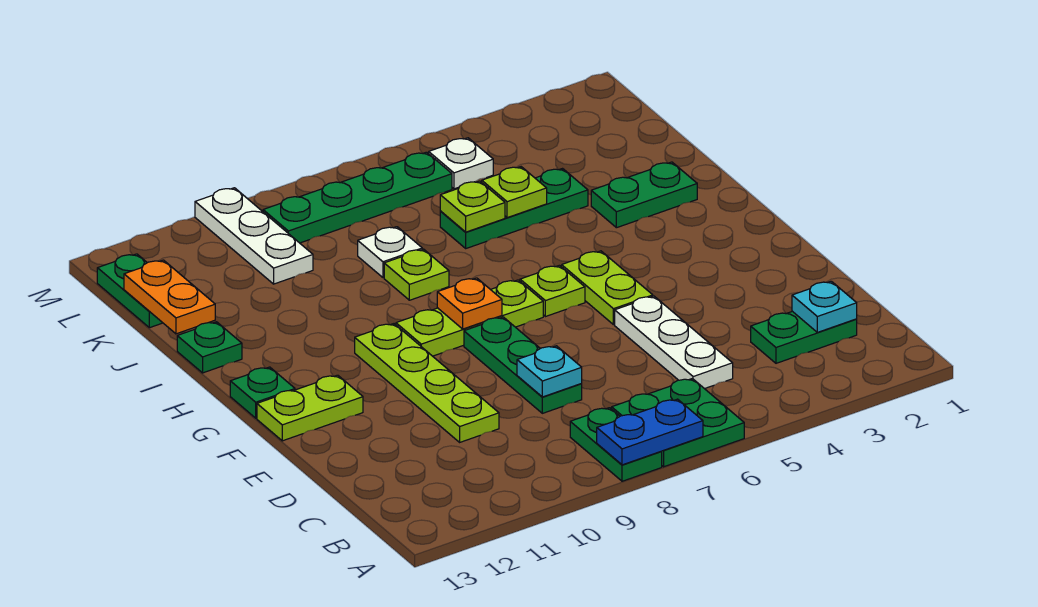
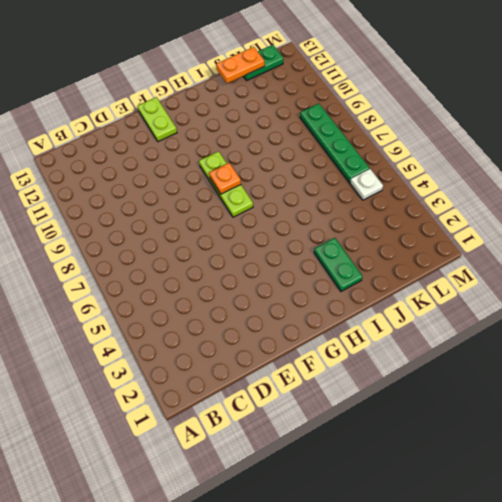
none -> green plate A6:B7 level 1
none -> green plate A8:B8 level 1
none -> green plate C2:C3 level 1

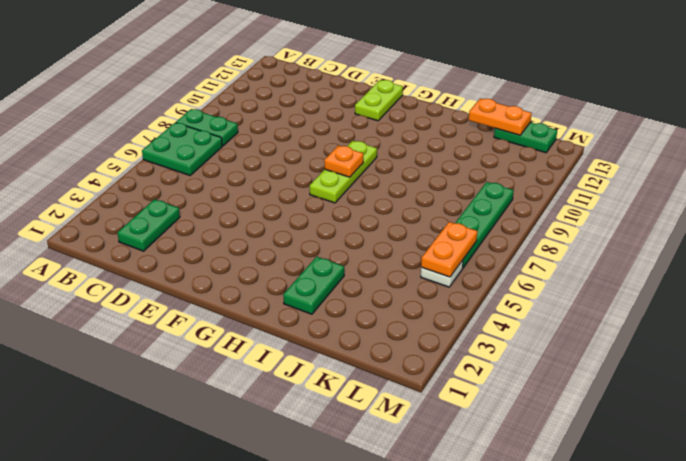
orange plate L5:L6 level 2 -> none
none -> white plate C5:E5 level 1
none -> green plate D8:F8 level 1
none -> lime plate D10:G10 level 1

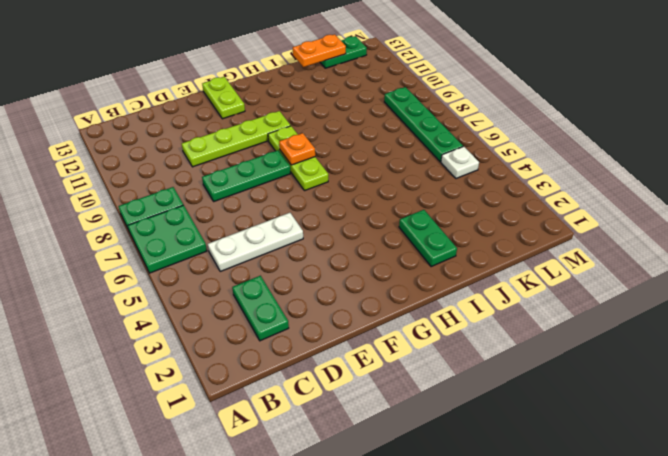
none -> lime plate F5:G5 level 1
none -> lime plate G6 level 1
none -> green plate G13 level 1

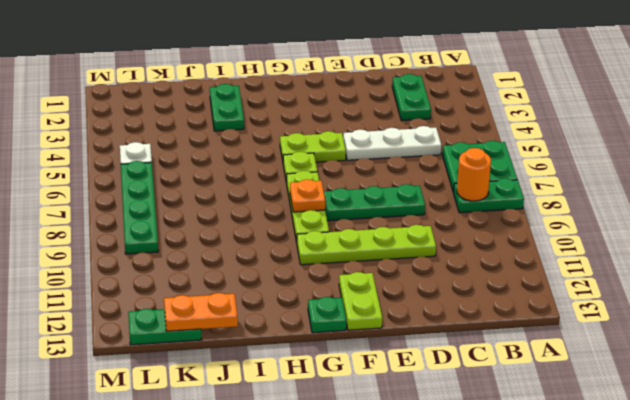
orange round brick B8 level 2 -> none
none -> lime plate I8 level 1
none -> green plate I13 level 1
none -> green plate J4:J6 level 1

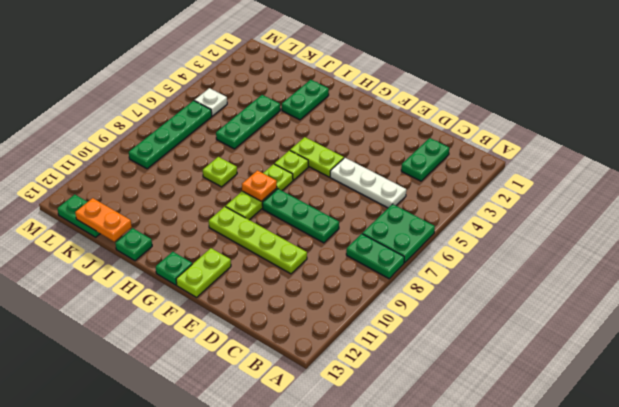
none -> white plate J8 level 1
none -> white plate K10:M10 level 1
none -> blue plate A7:A8 level 2

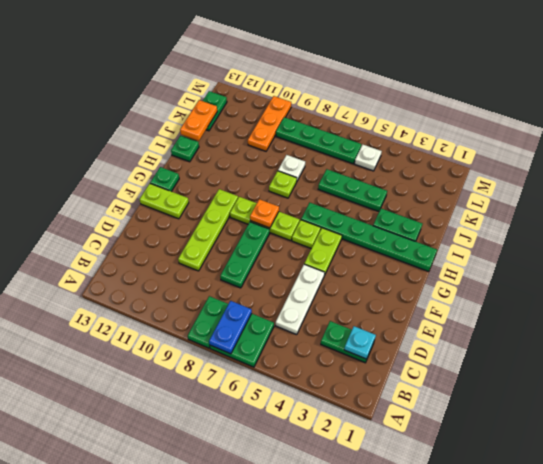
blue plate A7:B7 level 2 -> blue plate A7:A8 level 2
green plate H1:H6 level 1 -> none
orange plate K10:M10 level 1 -> white plate K10:M10 level 1
none -> cyan plate D8 level 2
none -> lime plate J5 level 2
none -> lime plate J6 level 2

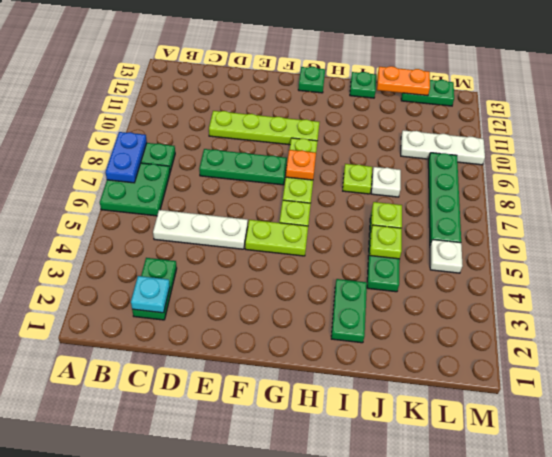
none -> lime plate F12:F13 level 1
none -> cyan plate D8 level 2

